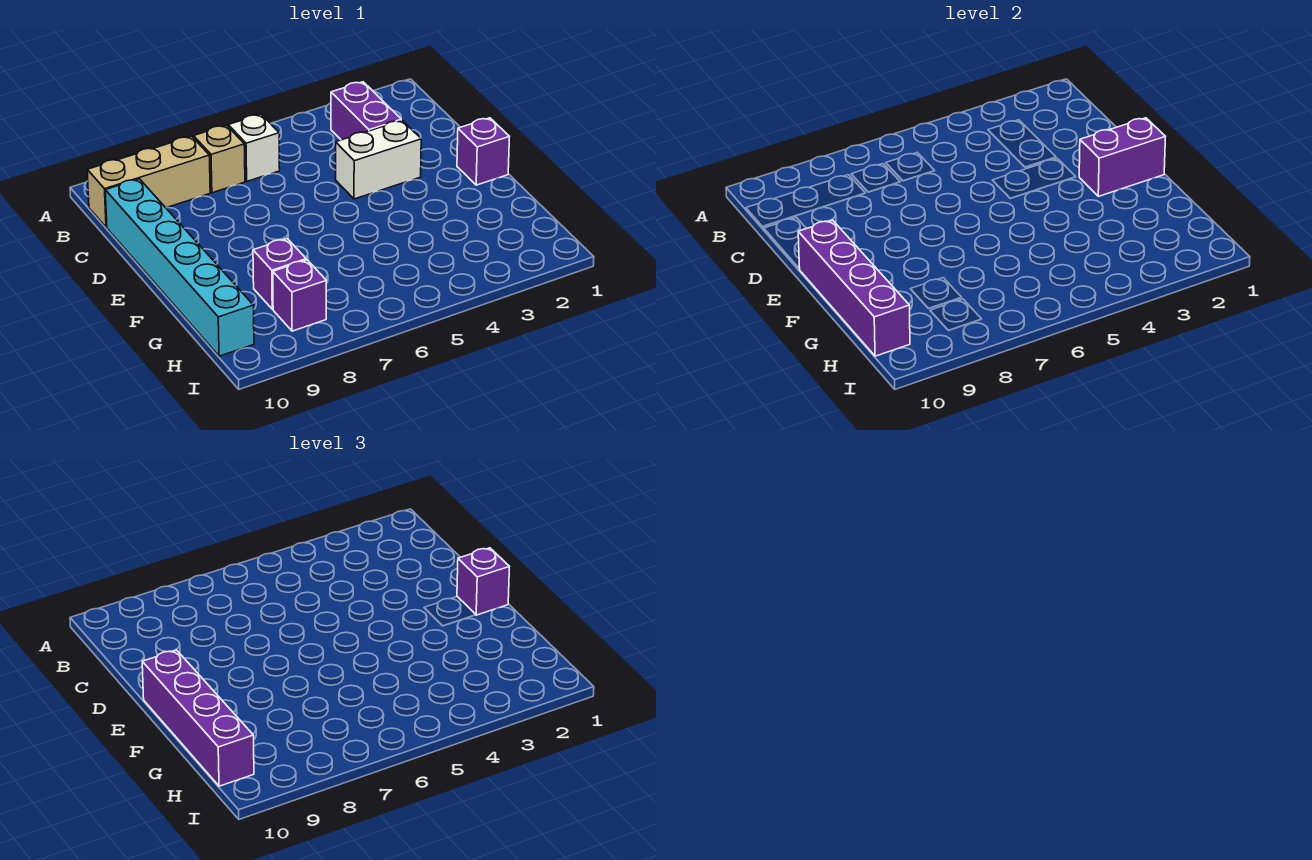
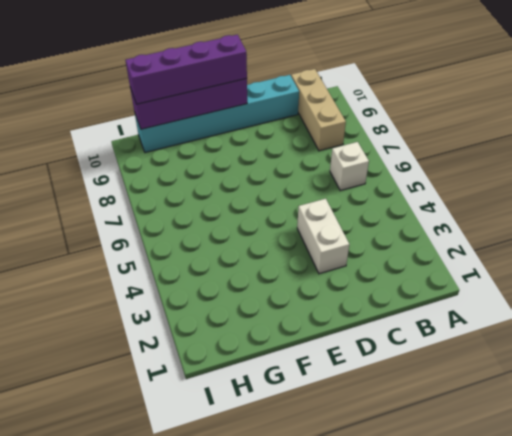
none -> purple brick B3:C3 level 1
none -> tan brick B7 level 1
none -> purple brick E1 level 1

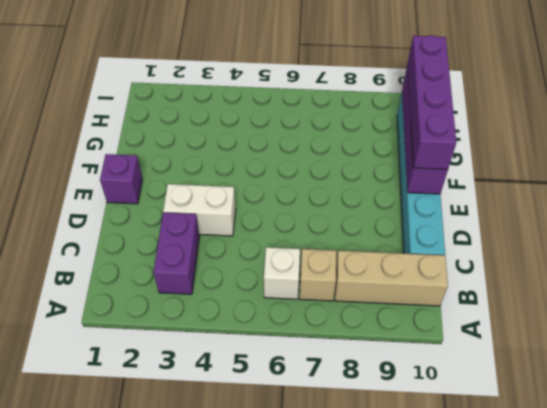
none -> purple brick G8 level 1
none -> purple brick H8 level 1
none -> purple brick E1:E2 level 2

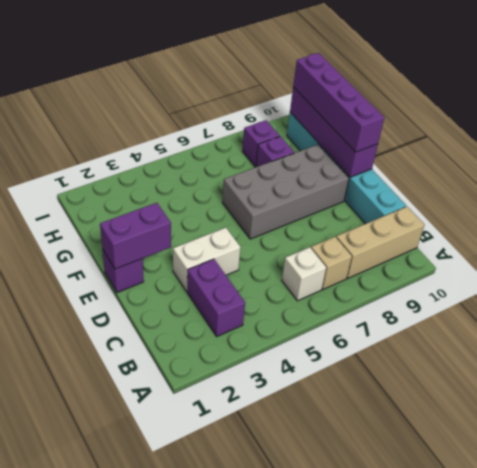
grey brick E6:F9 level 1 -> none
none -> purple brick E1 level 3

